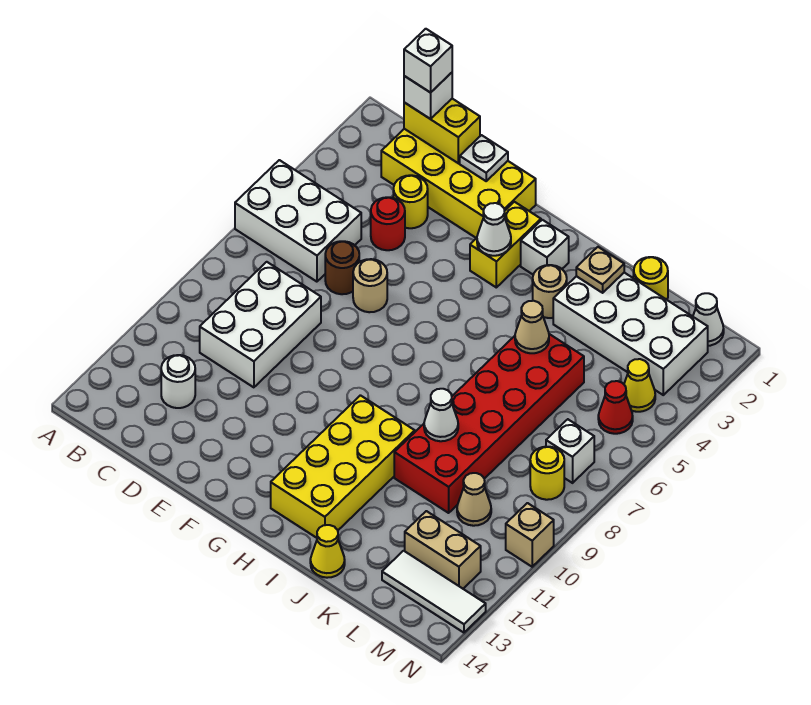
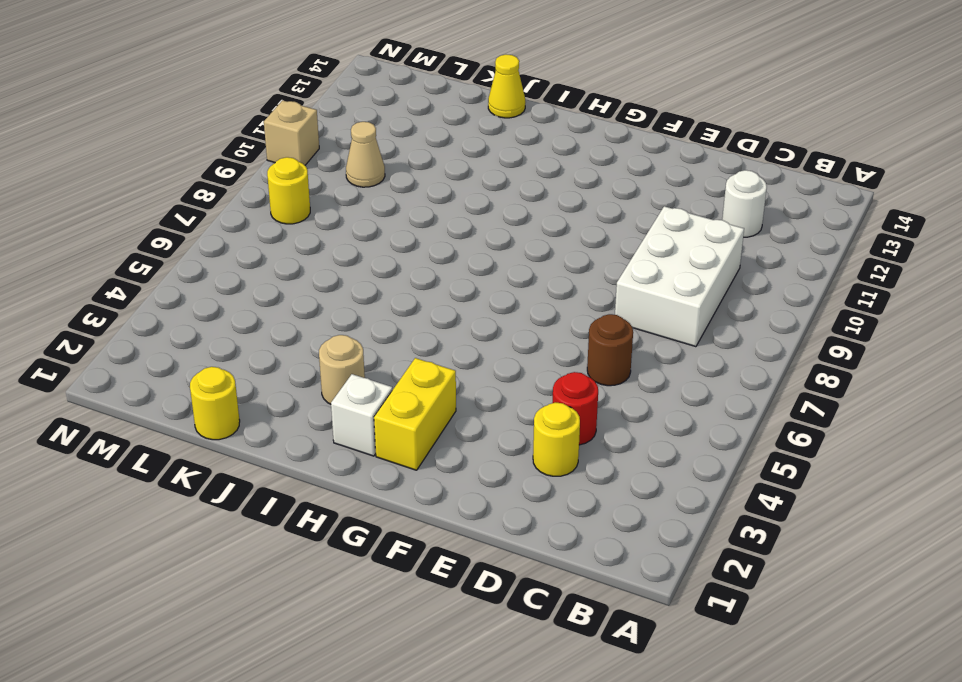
none -> white brick A5:C6 level 1
none -> yellow brick C1:F2 level 1
none -> tan round brick E6 level 1
none -> yellow brick H10:I13 level 1

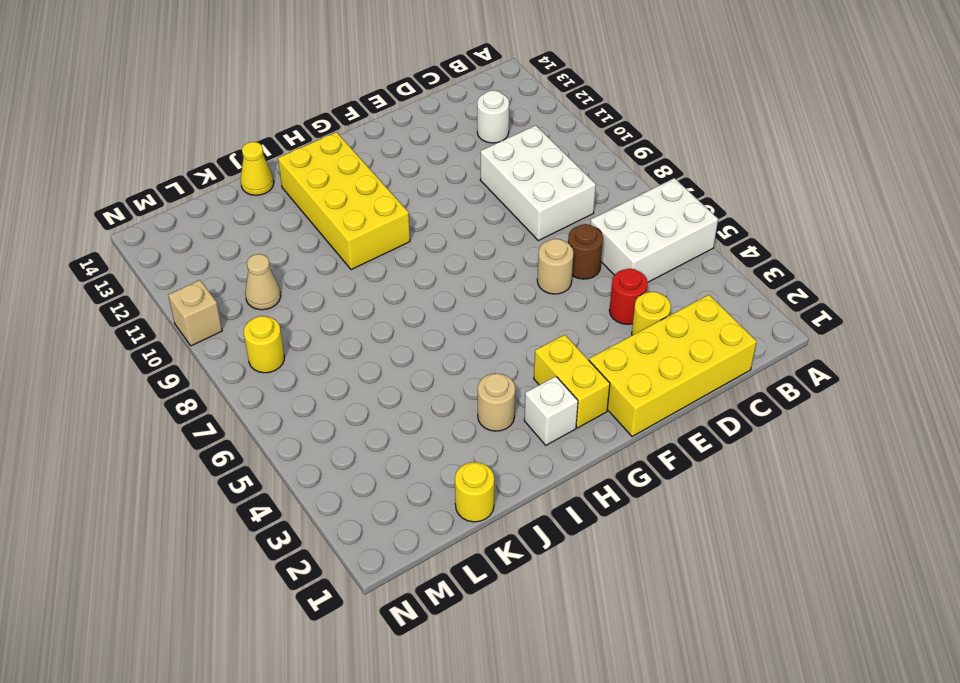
none -> white brick J2:M3 level 1
none -> red brick J5:K10 level 1
none -> tan brick L12:M12 level 1
none -> white tile L13:N13 level 1

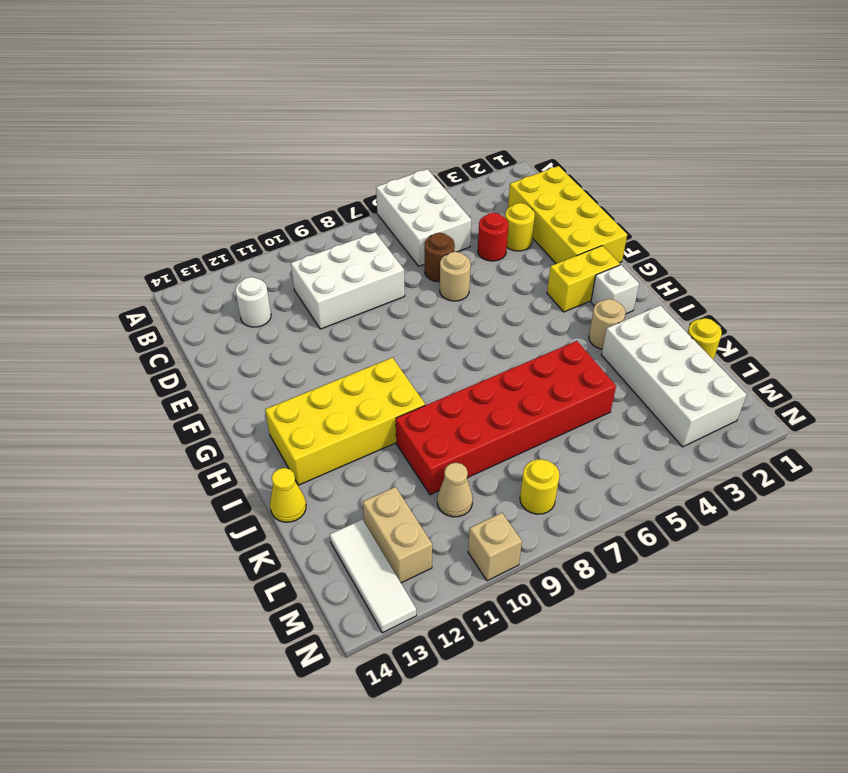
none -> white cone M1 level 1
none -> yellow cone M4 level 1
none -> red cone M5 level 1
none -> white brick M7 level 1

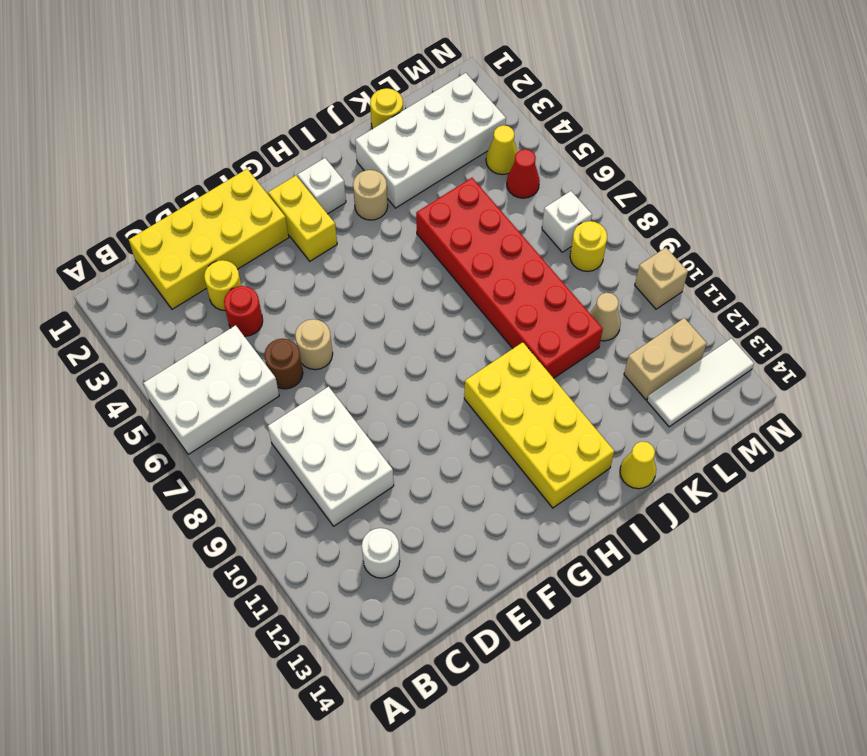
none -> white cone M1 level 1
none -> yellow brick C1:D1 level 2
none -> white plate E1 level 2
none -> white cone G3 level 2

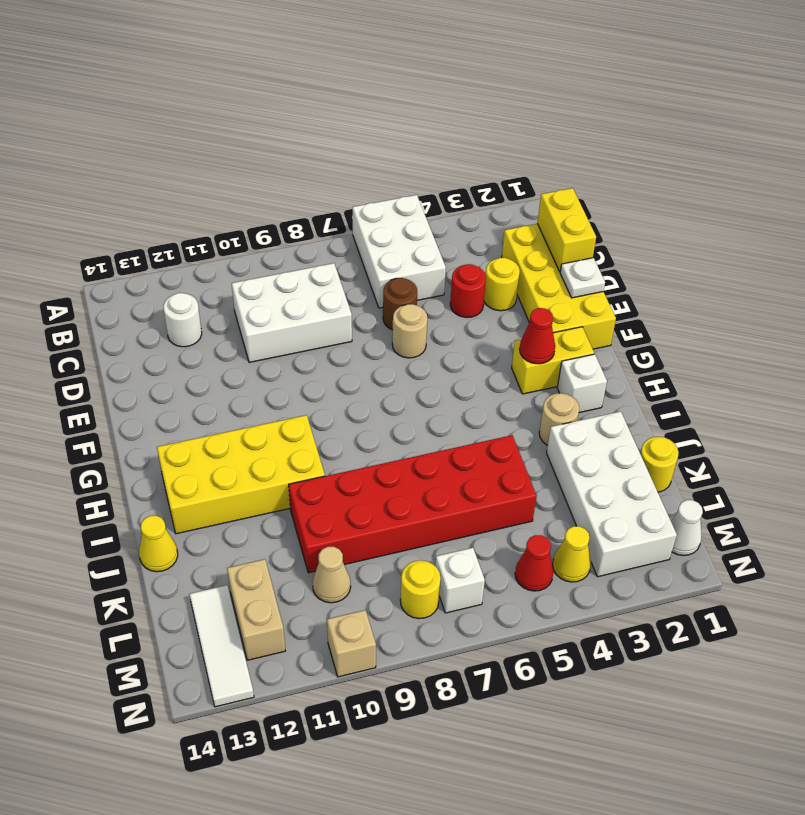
red cone G3 level 2 -> white cone G3 level 2
none -> tan plate J2 level 2
none -> tan cone J5 level 2
none -> white cone J9 level 2
none -> white brick C1 level 3

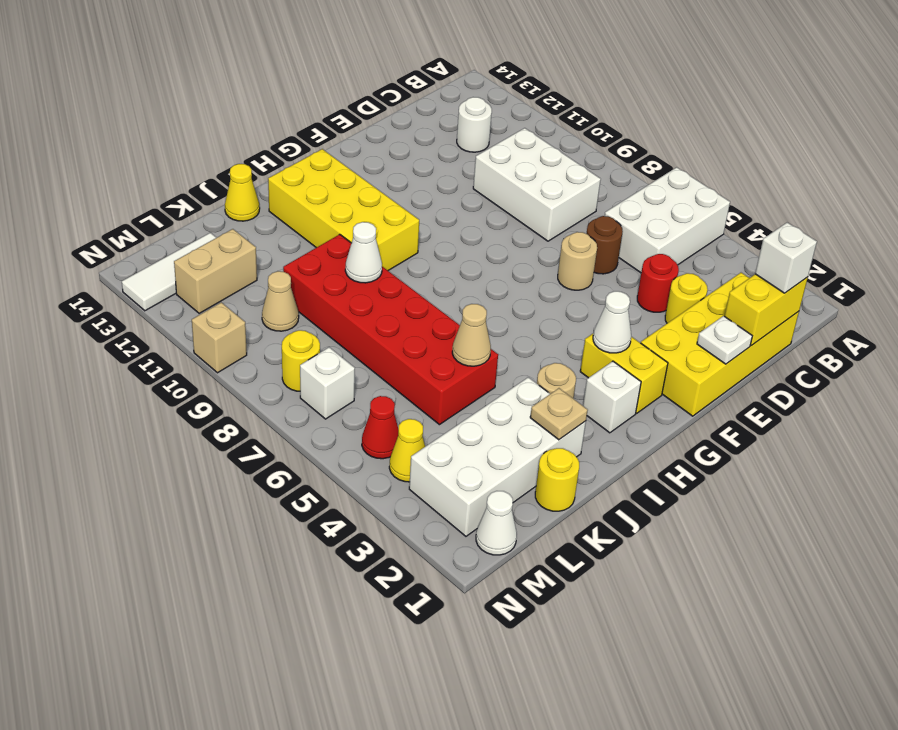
none -> white brick C1 level 4

